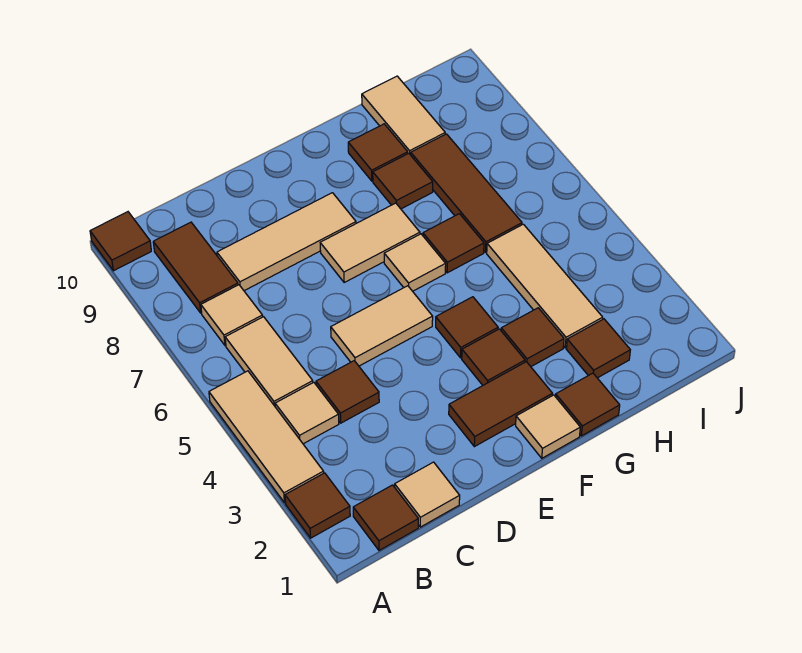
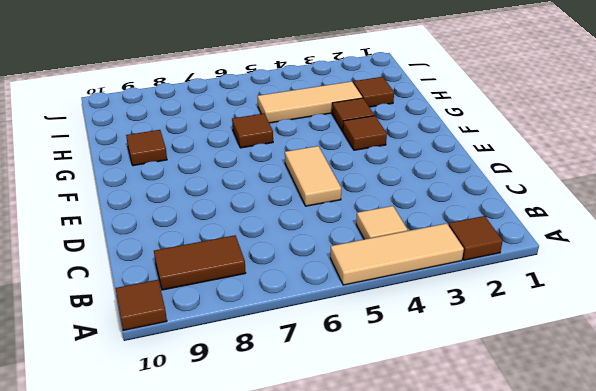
none -> brown tile B1 level 1
none -> tan tile B5:B6 level 1
none -> tan tile B7 level 1

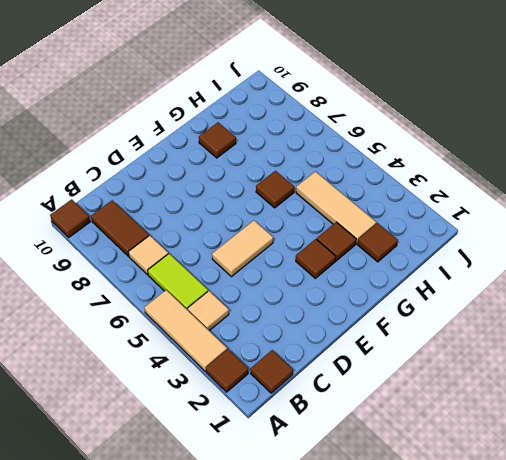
lime tile B5:B6 level 1 -> tan tile B5:B6 level 1
none -> tan tile C1 level 1
none -> brown tile C4 level 1
none -> tan tile C8:E8 level 1

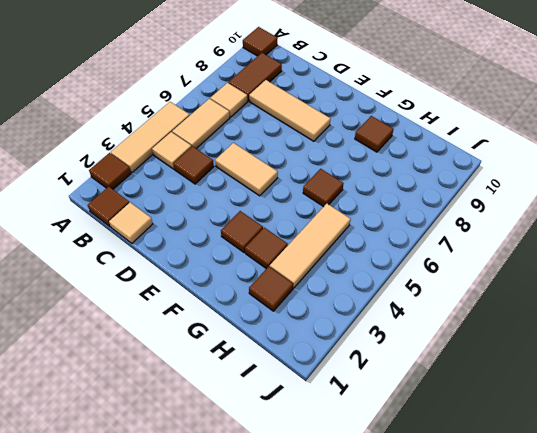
none -> brown tile E2:F2 level 1
none -> tan tile E7:F7 level 1
none -> tan tile F1 level 1

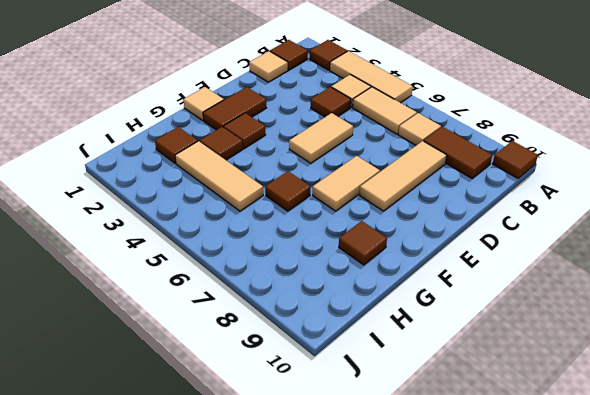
none -> brown tile F4 level 1
none -> tan tile F6 level 1
none -> brown tile G1 level 1

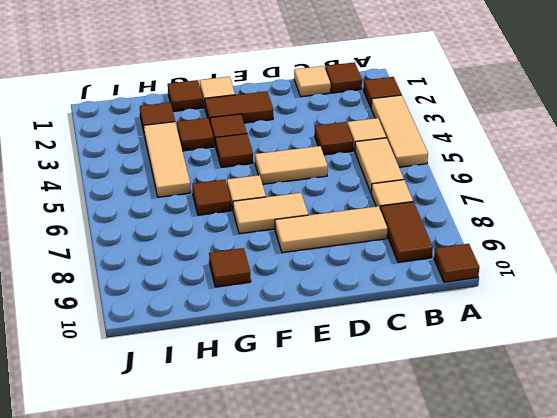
none -> brown tile G8 level 1
none -> brown tile H6:H8 level 1
none -> tan tile H9:H10 level 1

